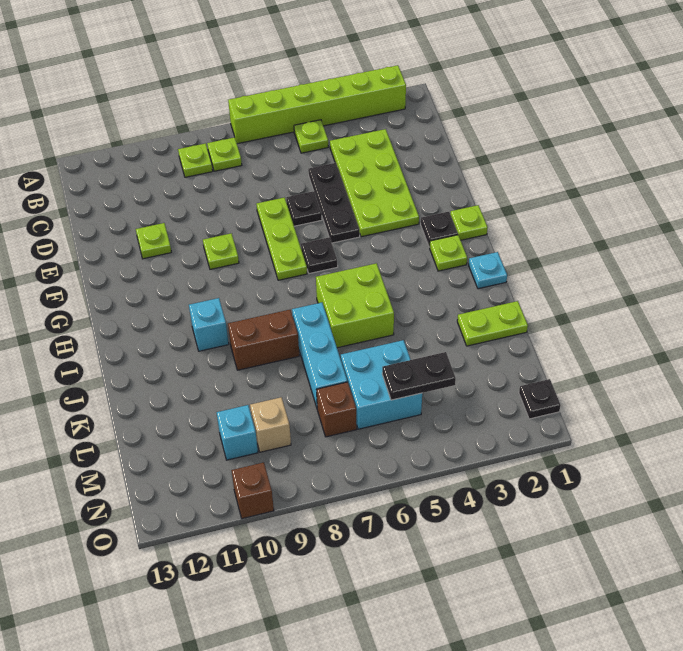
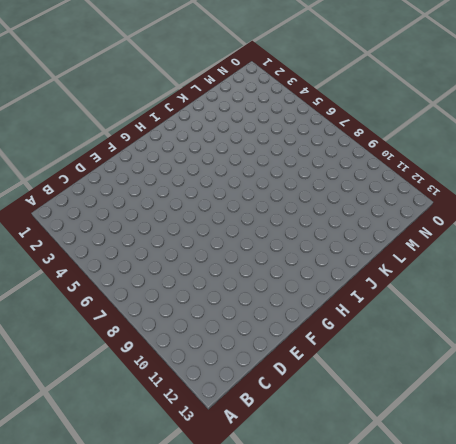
none -> lime brick A2:A7 level 1
none -> lime plate B5 level 1
none -> lime plate B8 level 1

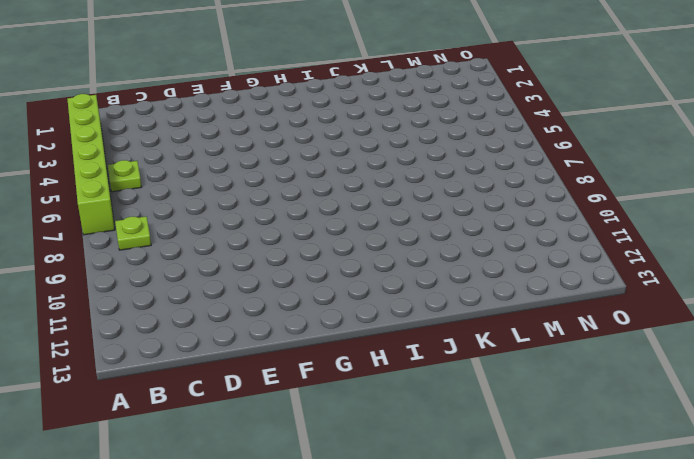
none -> lime plate B9 level 1
none -> lime plate C3:F4 level 1
none -> black plate D5:F5 level 1

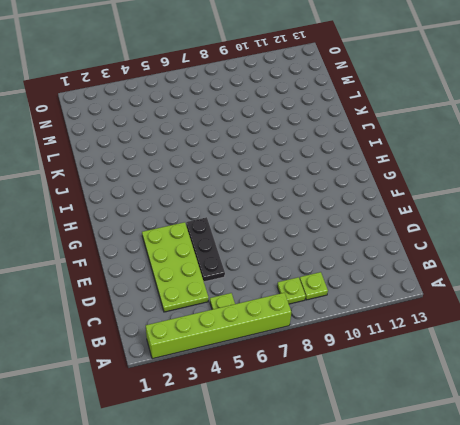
none -> black plate E6 level 1
none -> lime plate E7:G7 level 1
none -> lime plate E11 level 1

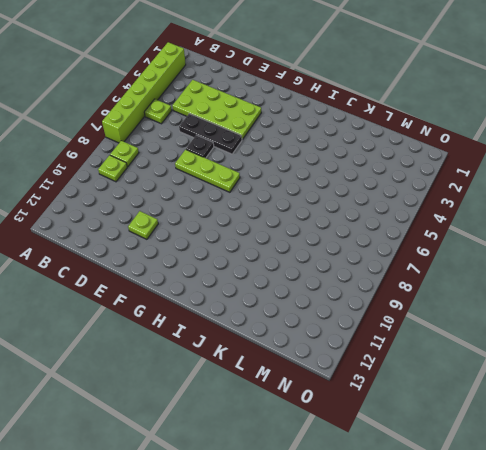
none -> lime plate F9 level 1
none -> lime plate G1 level 1
none -> black plate G2 level 1

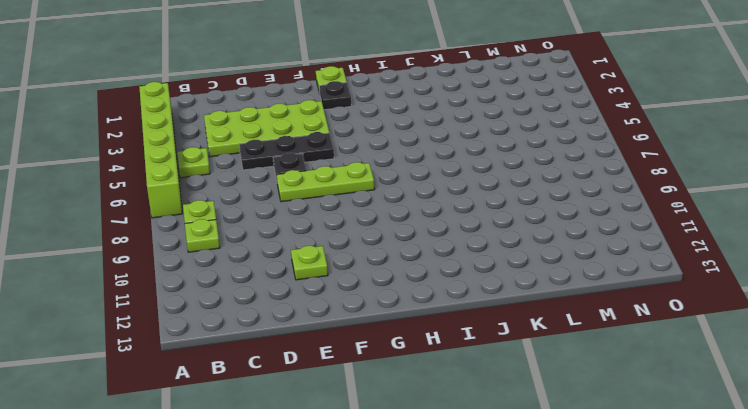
none -> lime plate F9 level 1
none -> black plate G6 level 1
none -> lime plate H2 level 1

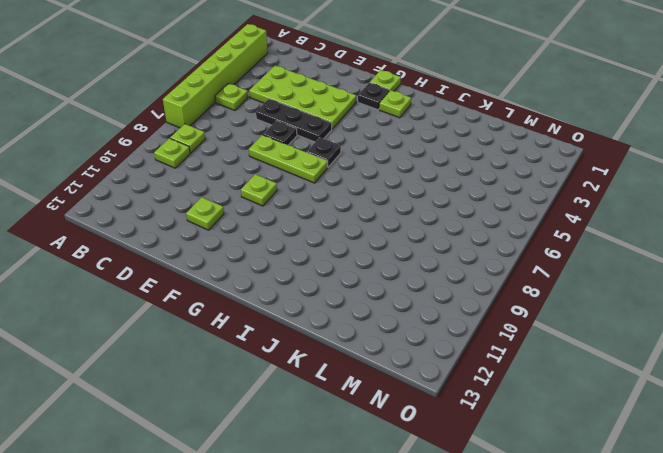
none -> cyan plate I1 level 1
none -> lime brick I5:J6 level 1
none -> cyan brick I10 level 1

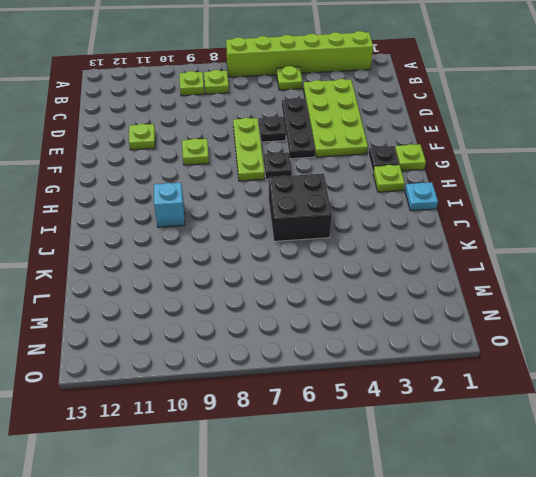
black brick I5:J6 level 1 -> lime brick I5:J6 level 1
none -> cyan brick J7:L7 level 1
none -> brown brick J8:J9 level 1
none -> lime plate K1:K2 level 1

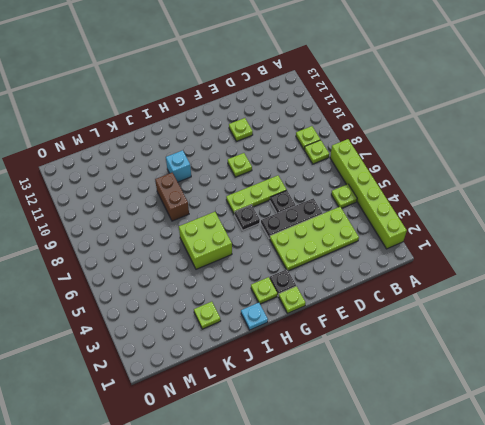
lime plate K2 level 1 -> lime plate K1:K2 level 1
none -> cyan brick J7:L7 level 1
none -> cyan brick L5:M6 level 1
none -> brown brick M7 level 1

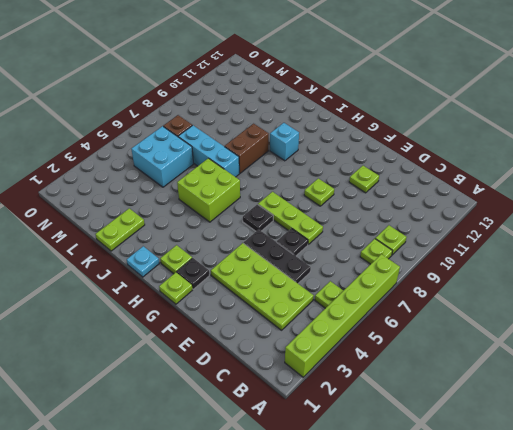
none -> tan brick M9 level 1
none -> cyan brick M10 level 1
none -> black plate N1 level 1

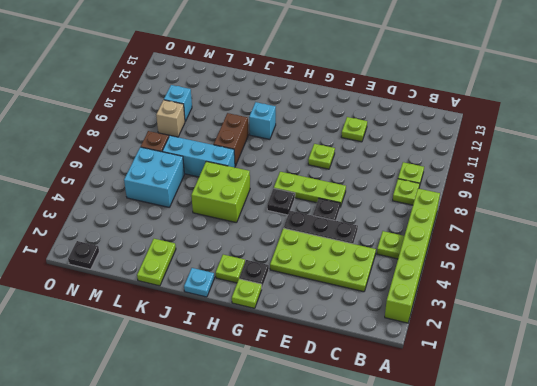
none -> brown brick O10 level 1
none -> black plate M4:M5 level 2

